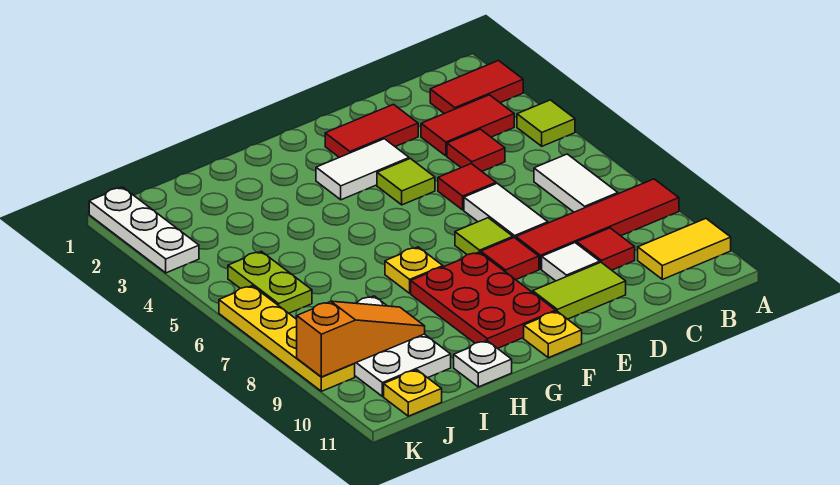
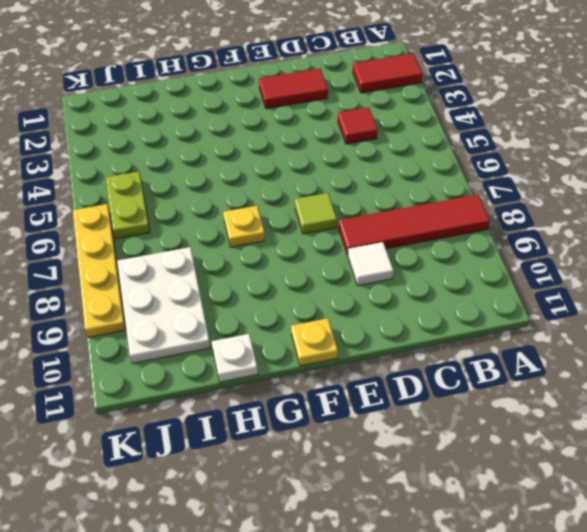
none -> lime tile A4 level 1
none -> yellow tile A10:B10 level 1
none -> red tile B3:C3 level 1

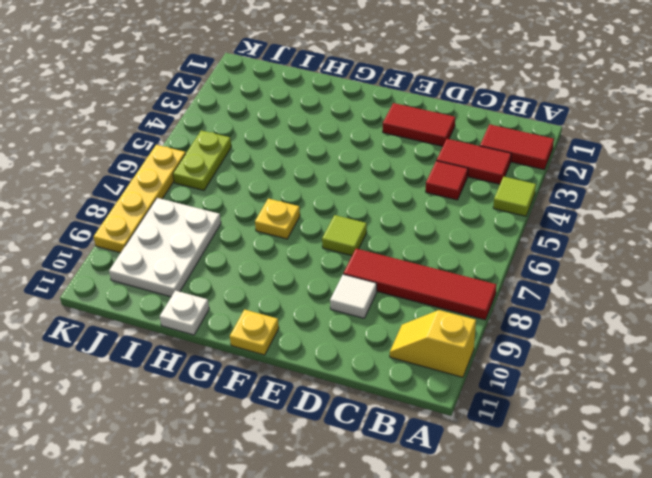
yellow slope A10:B10 level 1 top A -> yellow tile A10:B10 level 1
none -> white tile B6:B7 level 1
none -> red tile C9 level 1
none -> red tile D5 level 1

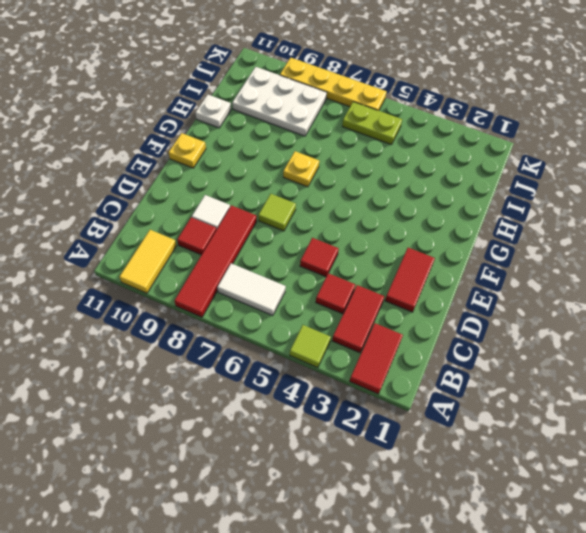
none -> white tile D6:D7 level 1
none -> lime tile D10:E10 level 1
none -> white tile E3:F3 level 1

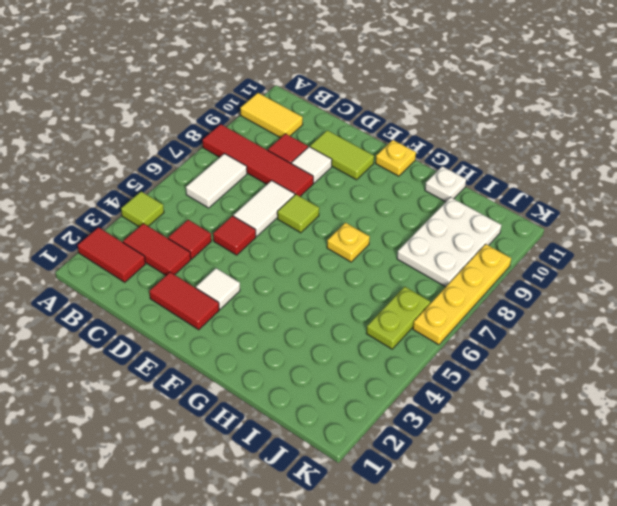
white tile E3 level 1 -> white tile E3:F3 level 1
none -> lime tile E4 level 1
none -> red tile E8 level 1
none -> red plate F8:G10 level 1

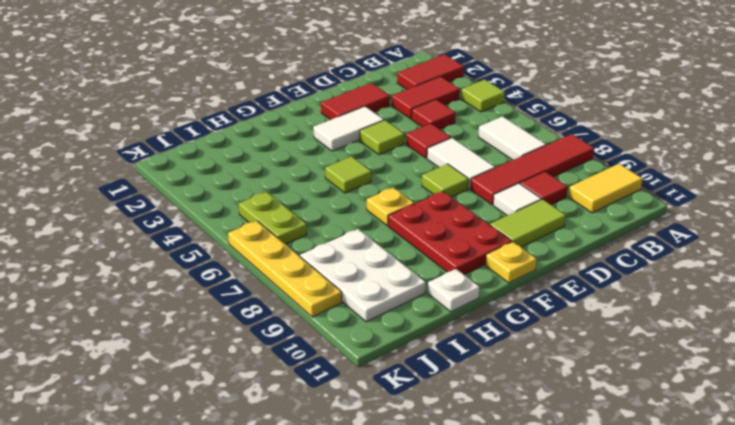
lime tile G5 level 1 -> none
none -> red tile E8 level 1
none -> yellow plate J11 level 1
none -> white plate K1:K3 level 1

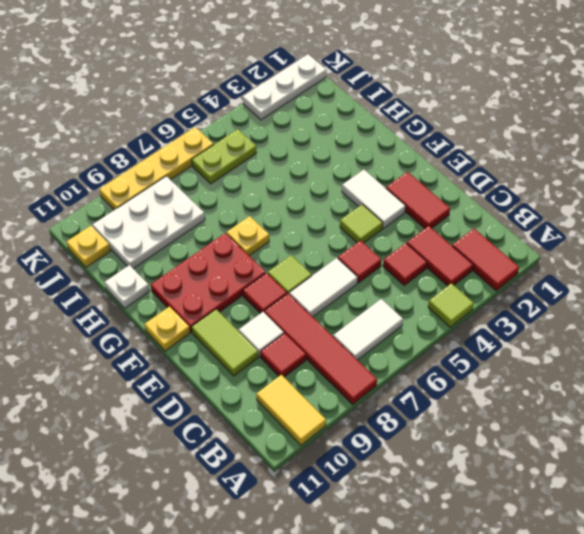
none -> orange slope I9:K9 level 2 top K

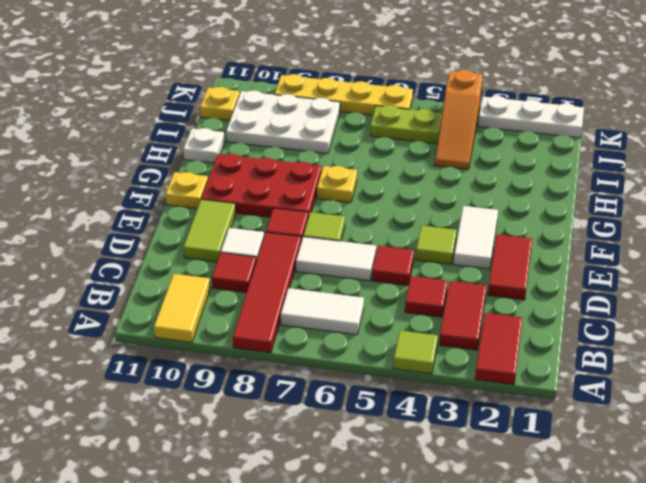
orange slope I4:K4 level 1 top K -> orange slope I9:K9 level 2 top K

